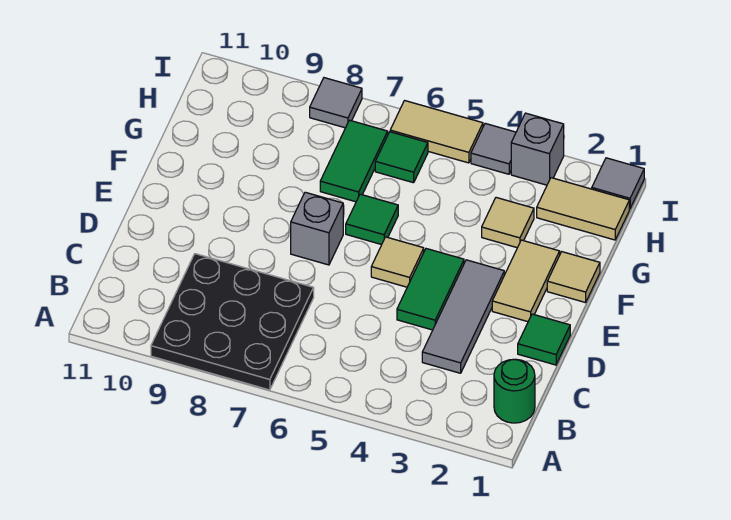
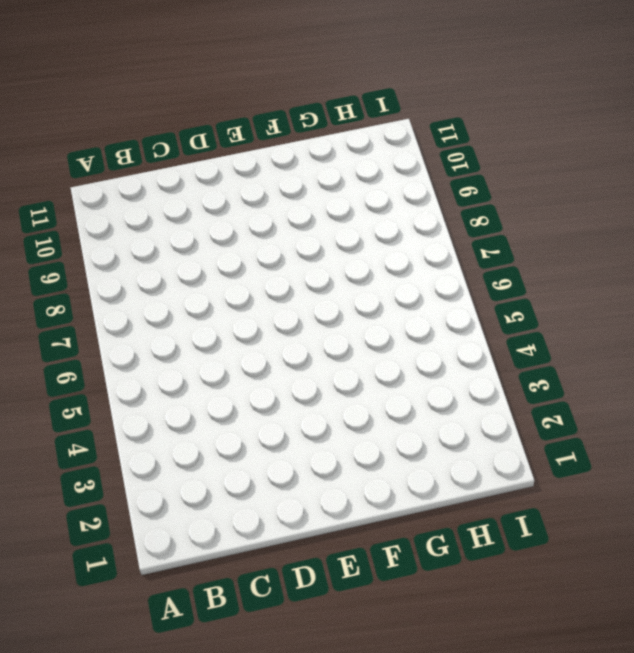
none -> black plate A7:C9 level 1
none -> green round brick B1 level 1
none -> grey tile C3:E3 level 1

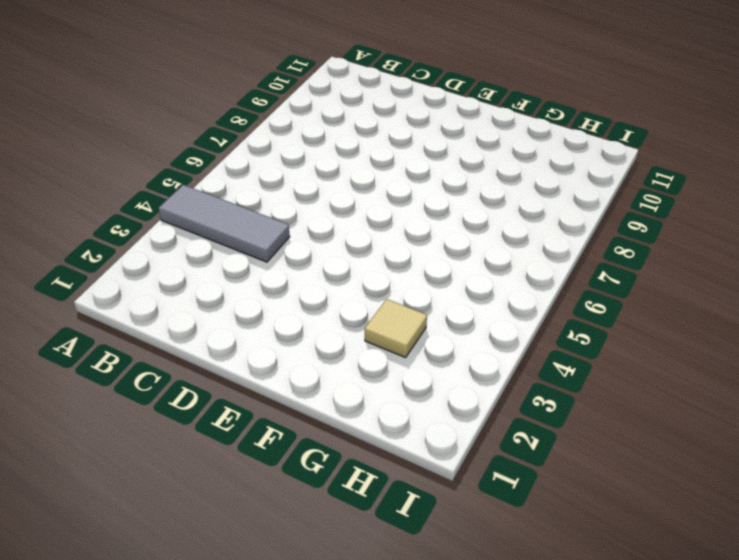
grey tile A4:C4 level 1 -> grey tile C3:E3 level 1
none -> black plate A7:C9 level 1
none -> green round brick B1 level 1
none -> green tile D1 level 1

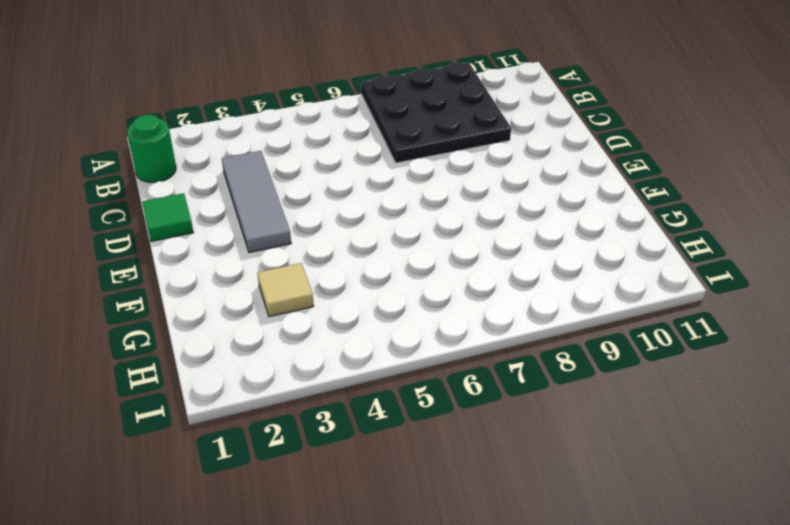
none -> green tile D4:E4 level 1
none -> tan tile E2:F2 level 1
none -> tan tile E5 level 1

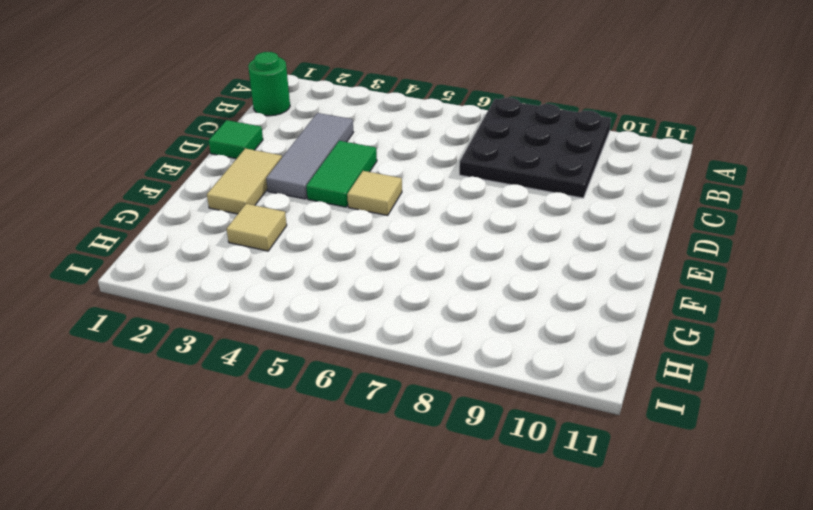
none -> grey brick E7 level 1
none -> tan tile F1 level 1
none -> green tile F6 level 1

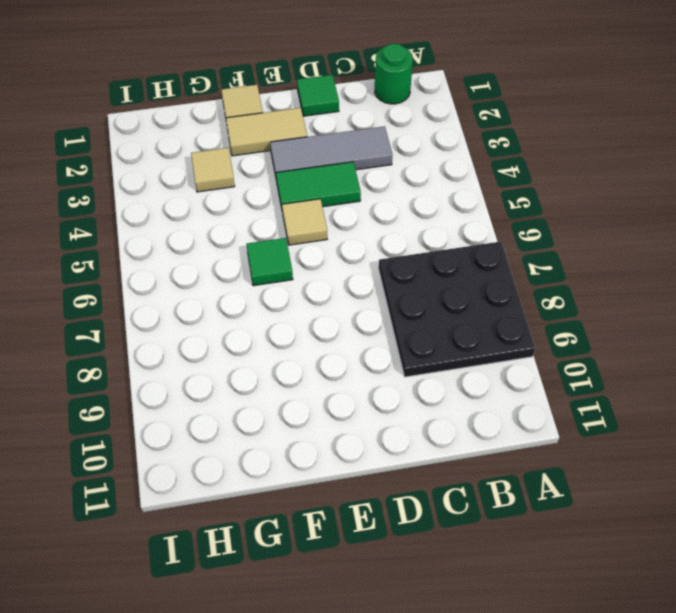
none -> grey brick E7 level 1
none -> green tile G7:H7 level 1
none -> tan tile H1:H2 level 1

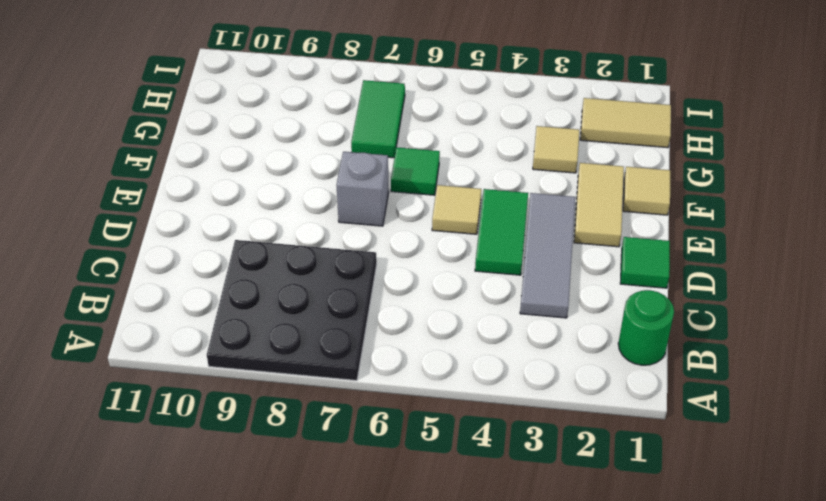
none -> green tile H6 level 1
none -> grey tile I1 level 1
none -> grey brick I3 level 1

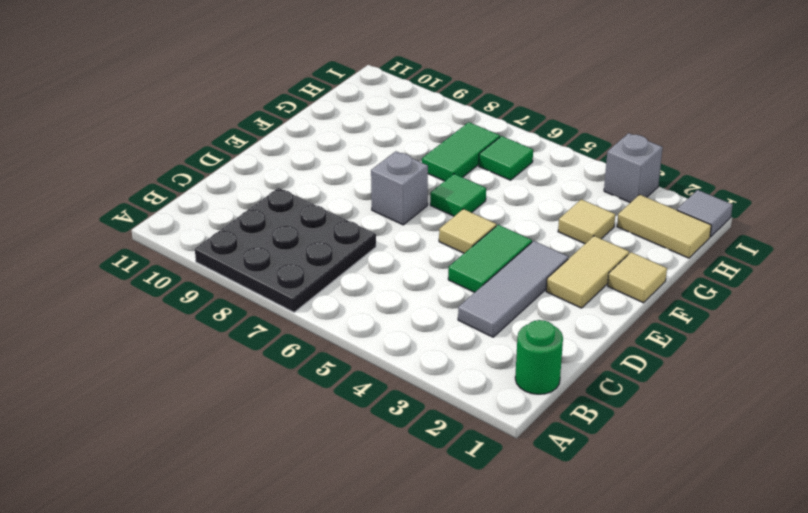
none -> green tile D1 level 1
none -> grey tile I4 level 1
none -> tan tile I5:I6 level 1

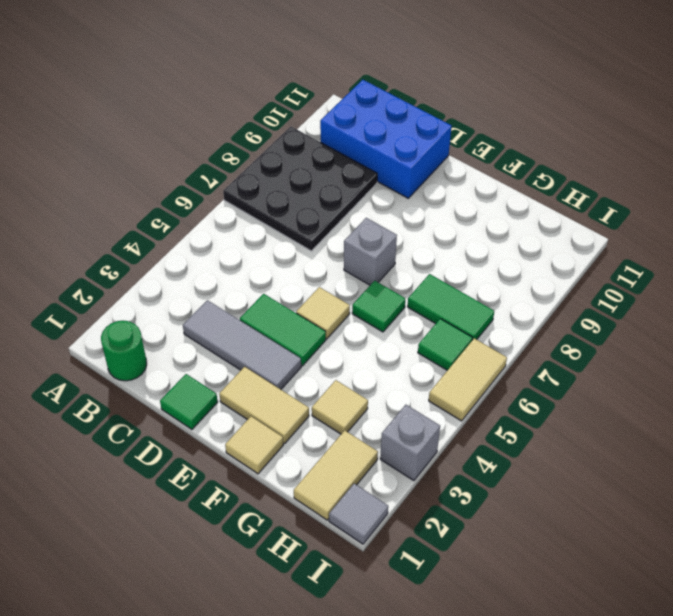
blue brick B10:D11 level 1 -> none
none -> grey tile I4 level 1
none -> grey tile I8 level 1

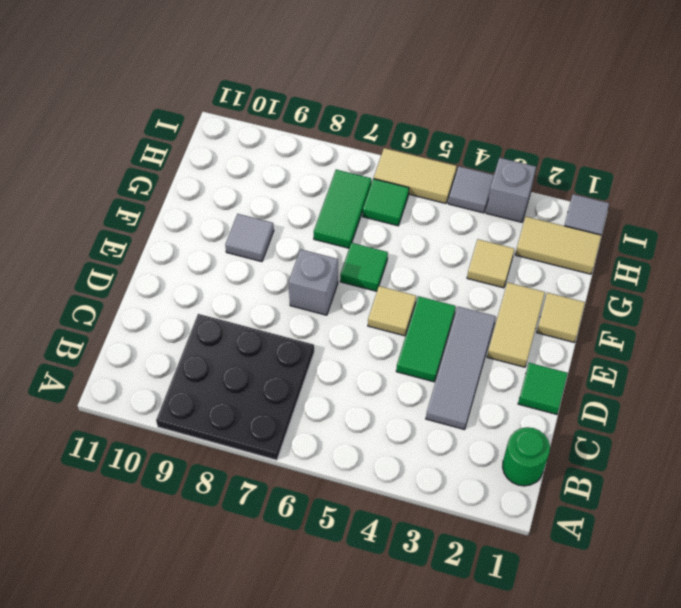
grey tile F9 level 1 -> grey tile I8 level 1

